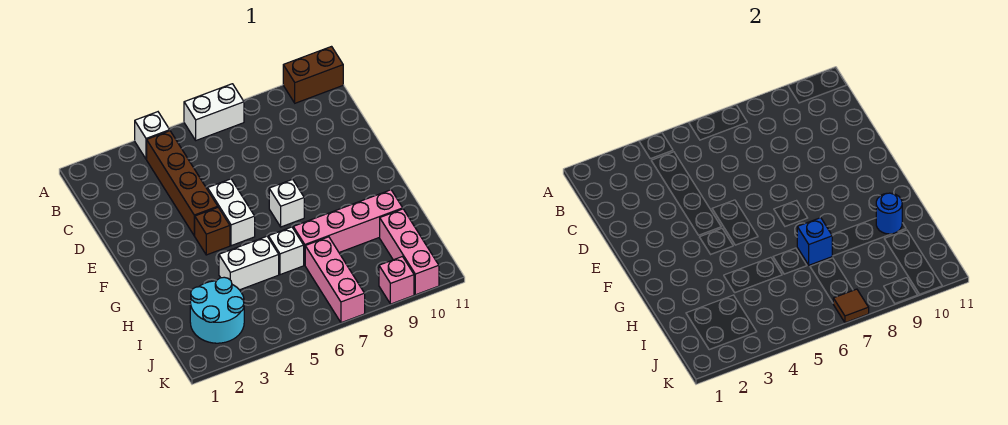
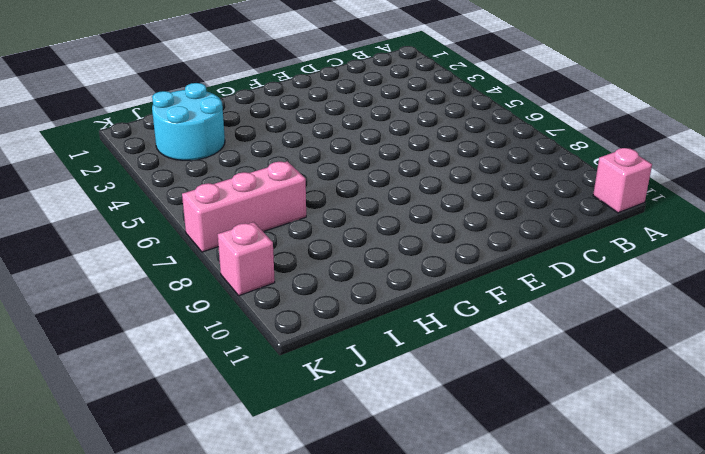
pink brick A11 level 1 -> brown brick A10:A11 level 1
none -> white brick A4 level 1
none -> white brick A6:A7 level 1
none -> brown brick B4:E4 level 1

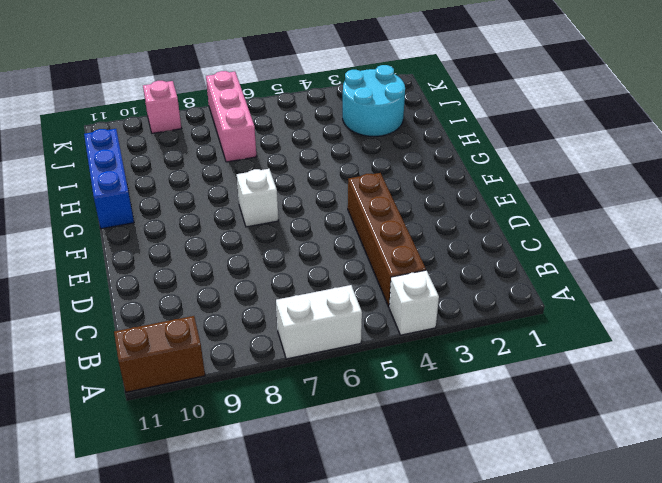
blue brick G11:I11 level 1 -> none
none -> white brick E5:F5 level 1
none -> brown brick F4 level 1
none -> white brick H4:H5 level 1

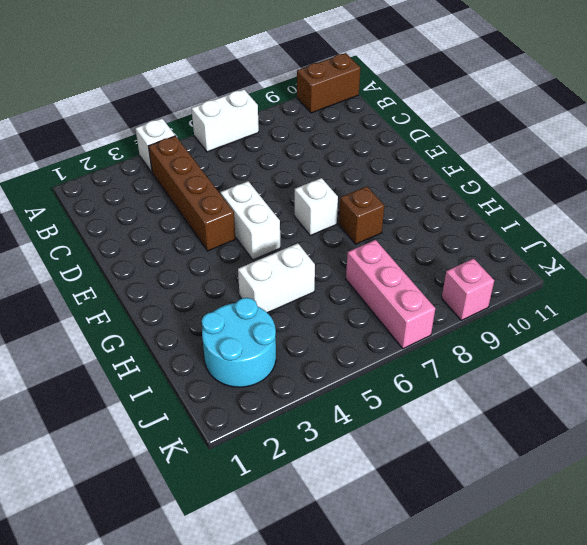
brown brick G8 level 1 -> brown brick F4 level 1
none -> white brick H6 level 1
none -> pink brick H7:H10 level 1
none -> pink brick I10:K10 level 1

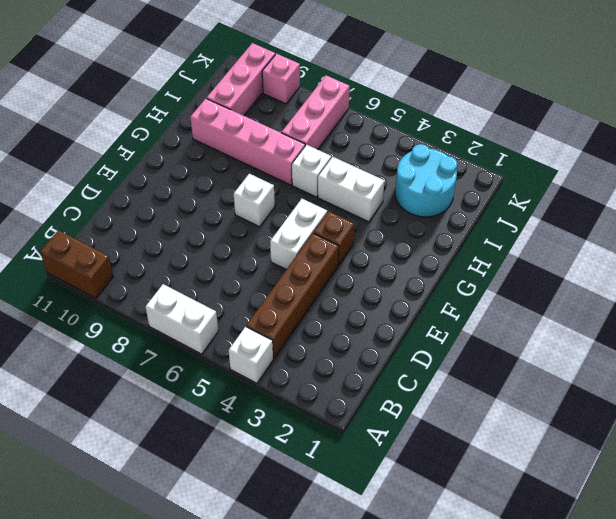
none -> blue brick H7 level 2
none -> blue round brick H10 level 2
none -> brown tile K7 level 2

